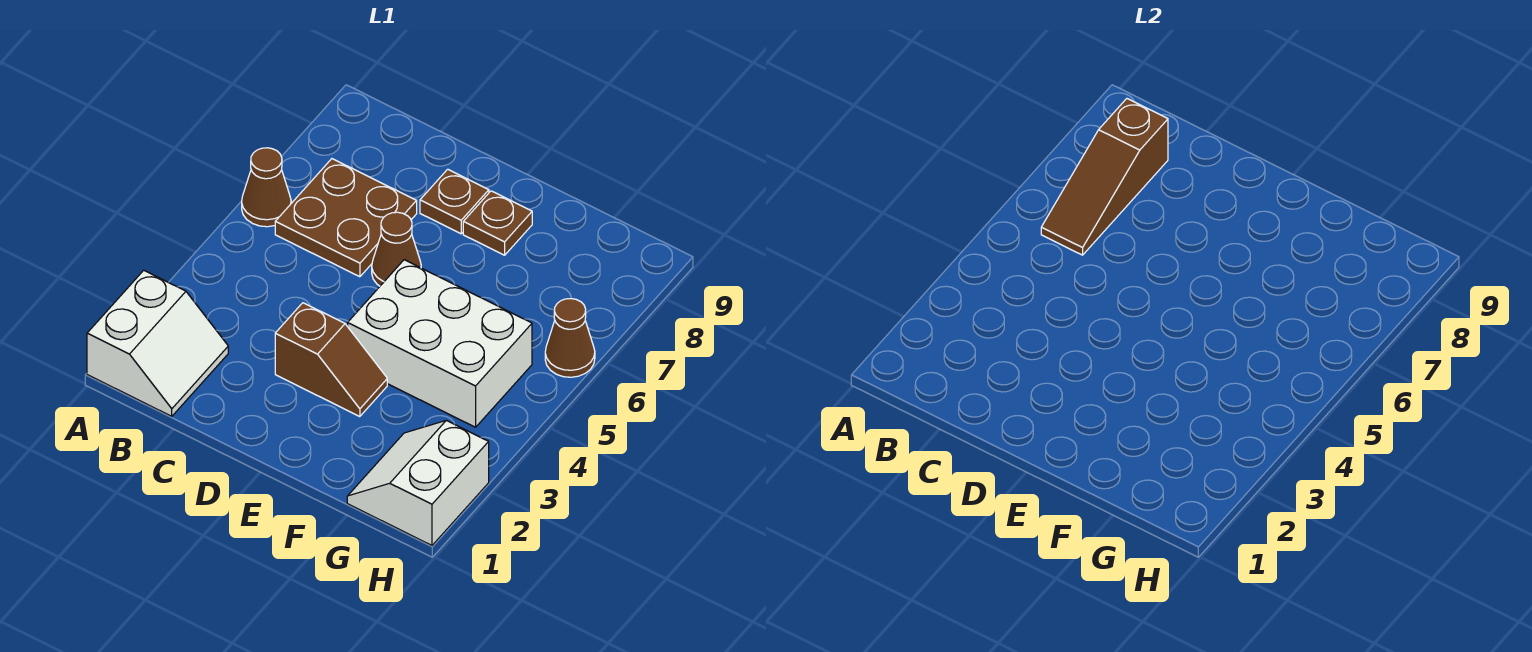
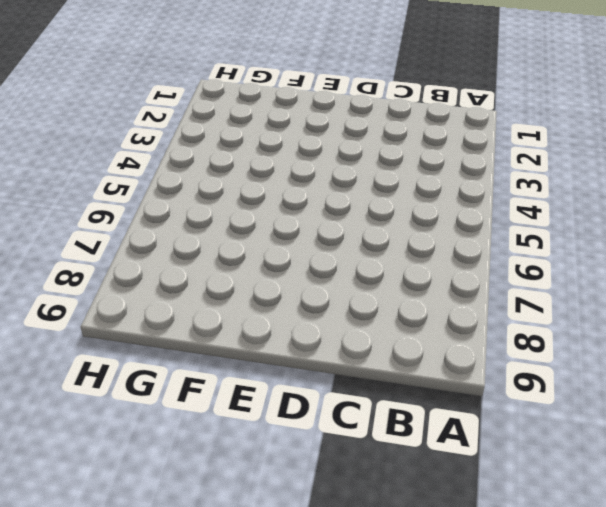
none -> white slope A1:B2 level 1 top A
none -> brown cone A6 level 1

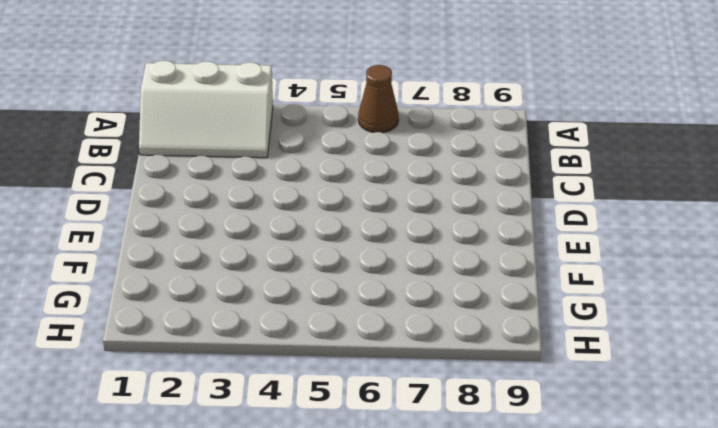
white slope A1:B3 level 1 top A -> white slope A1:B2 level 1 top A
none -> brown plate B6:C7 level 1
none -> brown slope D3:E3 level 1 top D

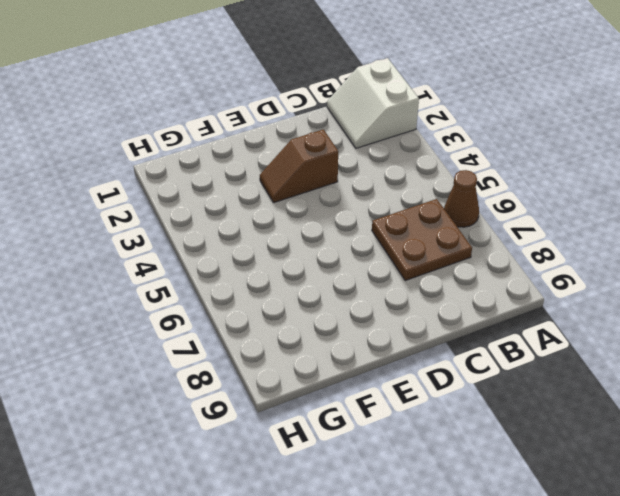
none -> brown cone D6 level 1
none -> brown plate D8 level 1

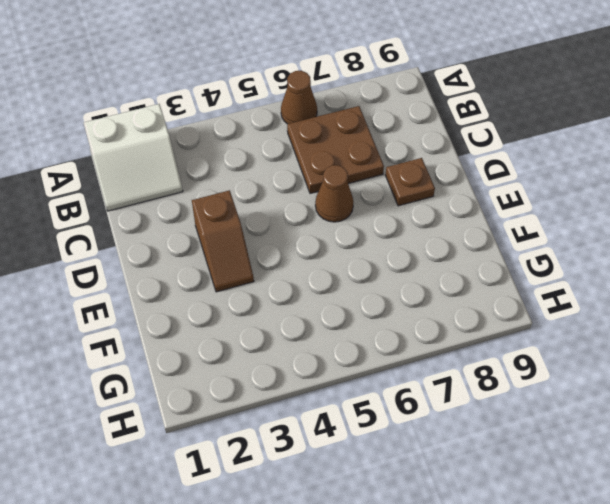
none -> white brick E4:G5 level 1
none -> brown plate E8 level 1

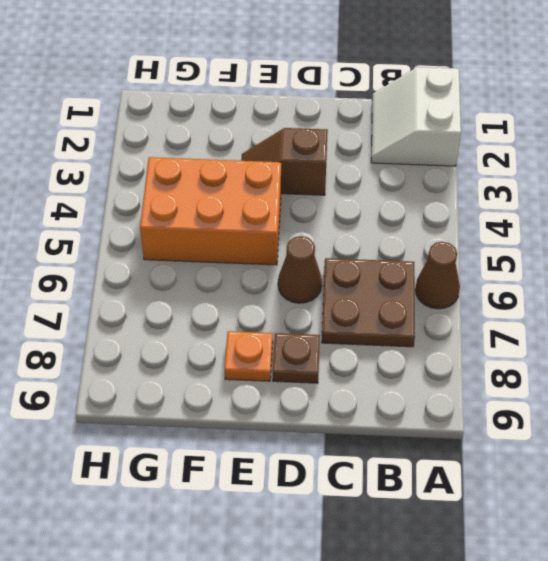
orange brick E4:G5 level 1 -> white brick E4:G5 level 1
orange plate E8 level 1 -> brown plate E8 level 1
none -> white slope G1:H2 level 1 top H
none -> brown cone H6 level 1

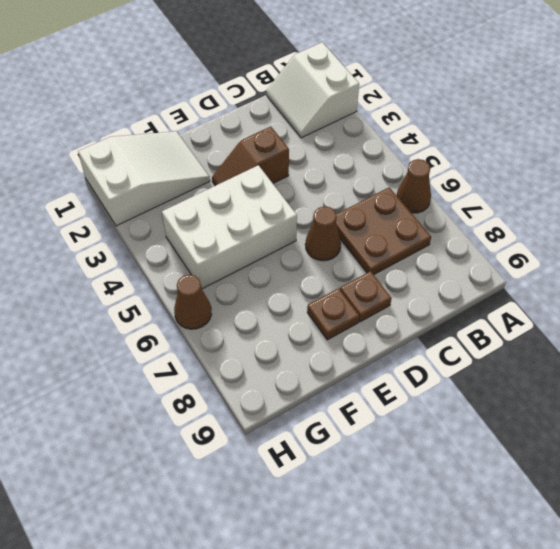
white slope F1:H2 level 1 top H -> white slope G1:H2 level 1 top H
none -> brown slope B6:B8 level 2 top 8

